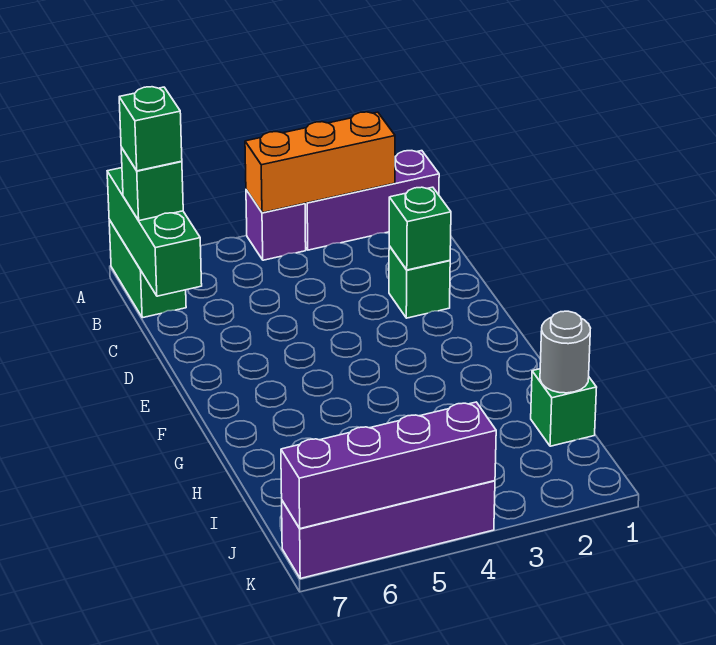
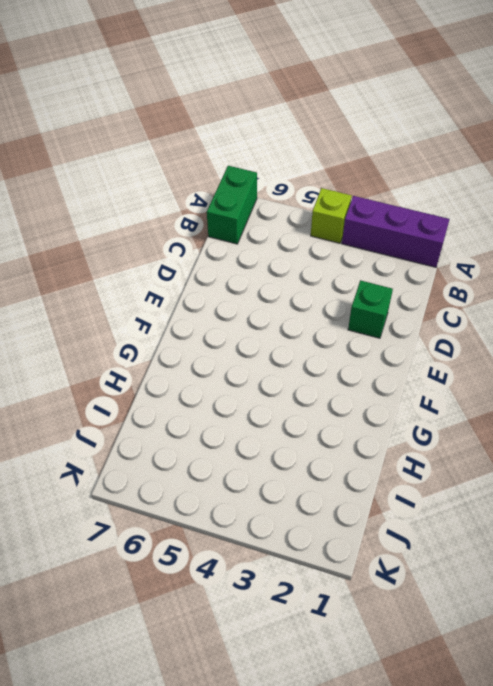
lime brick A4 level 1 -> purple brick A4 level 1
none -> green brick I1 level 1
none -> purple brick K4:K7 level 1
none -> orange brick A2:A4 level 2

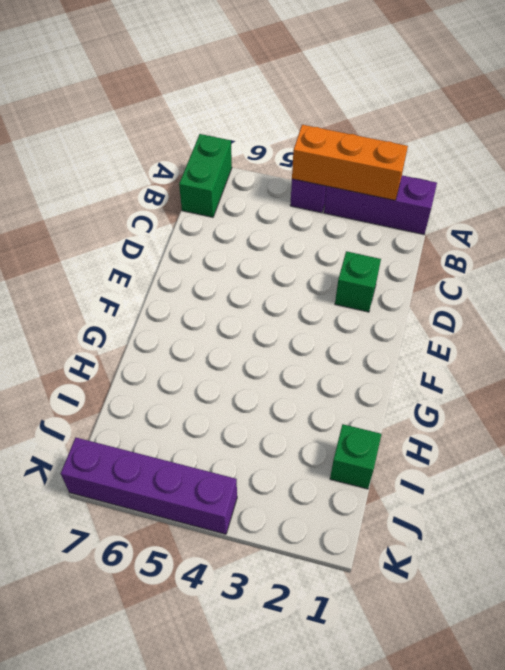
none -> green brick A7:C7 level 2
none -> green brick D2 level 2
none -> grey round brick I1 level 2

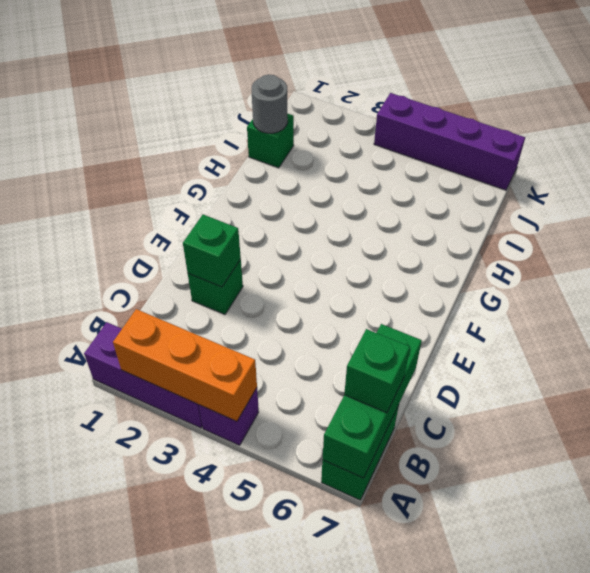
none -> purple brick K4:K7 level 2
none -> green brick B7 level 4

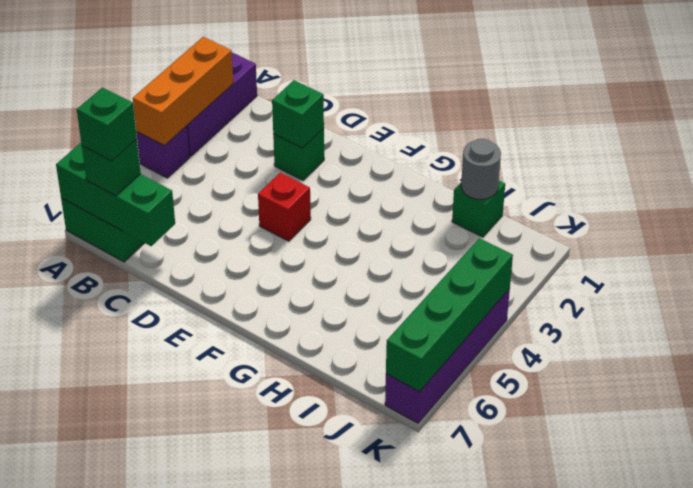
red brick E4 level 1 -> none
green brick K4:K7 level 2 -> purple brick K4:K7 level 2

